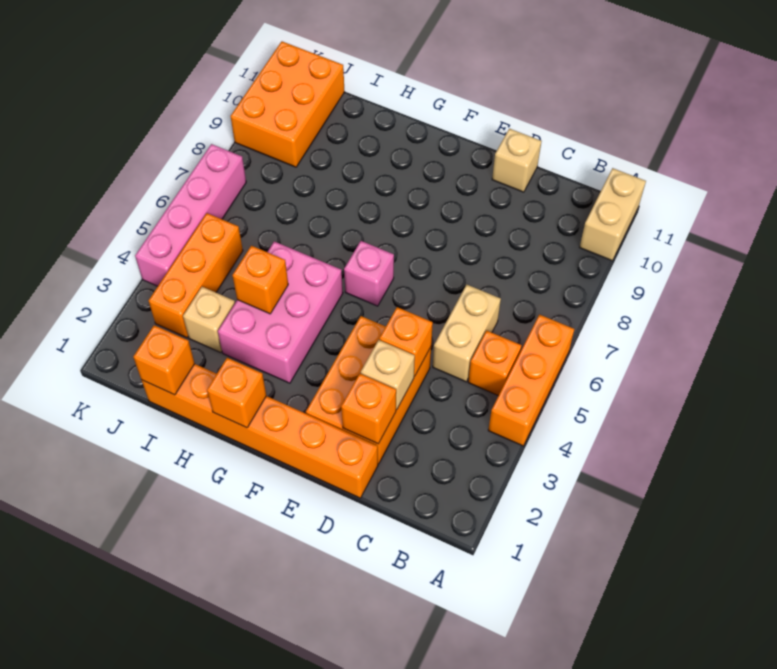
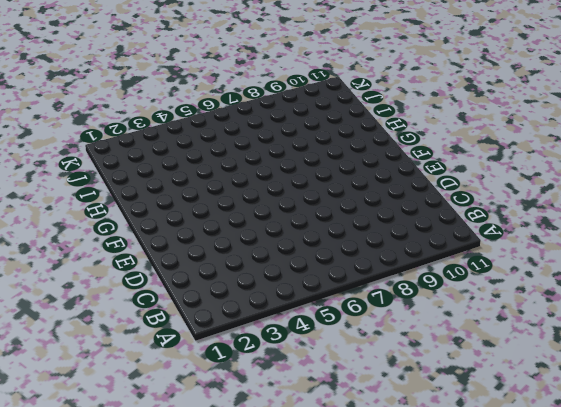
none -> orange brick A4:A6 level 1
none -> tan brick A10:A11 level 1
none -> orange brick B5 level 1

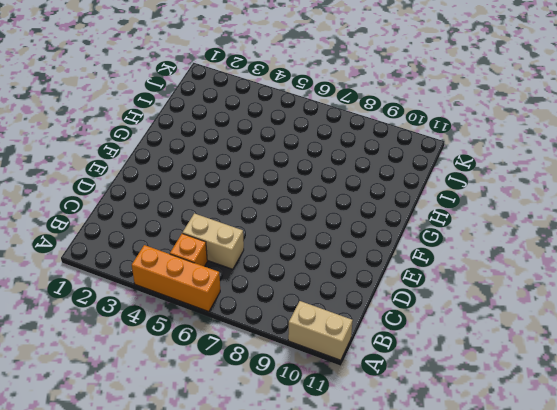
none -> orange brick D1:I1 level 1
none -> orange brick D2:E4 level 1
none -> tan brick D11 level 1

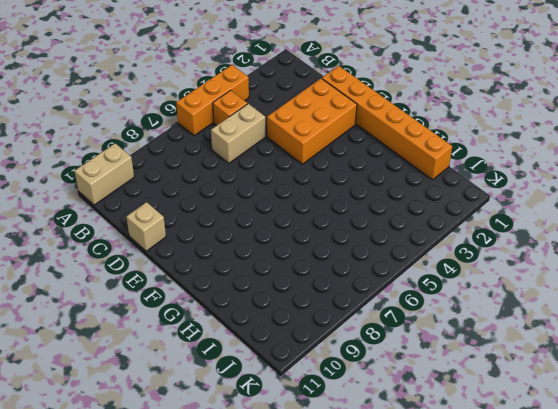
none -> pink brick F6 level 1
none -> pink brick G3:H5 level 1
none -> tan brick I3 level 1

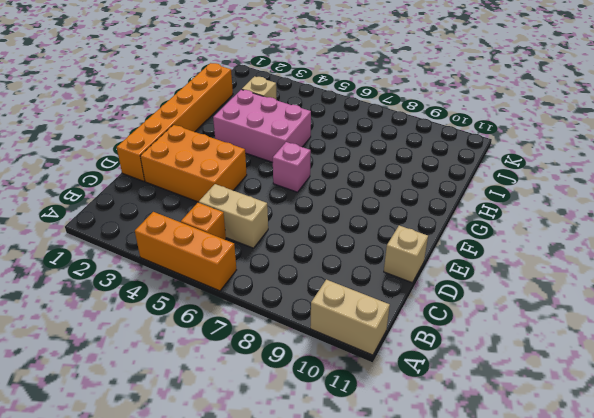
none -> orange brick J3:J5 level 1
none -> orange brick J9:K11 level 1
none -> pink brick K4:K7 level 1

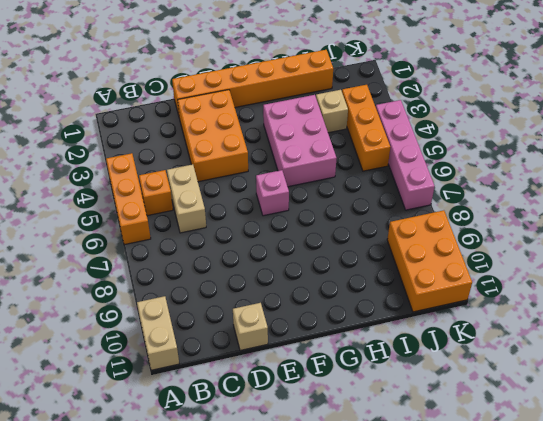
none -> orange brick D2 level 2
none -> tan brick D3 level 2
none -> orange brick D4 level 2

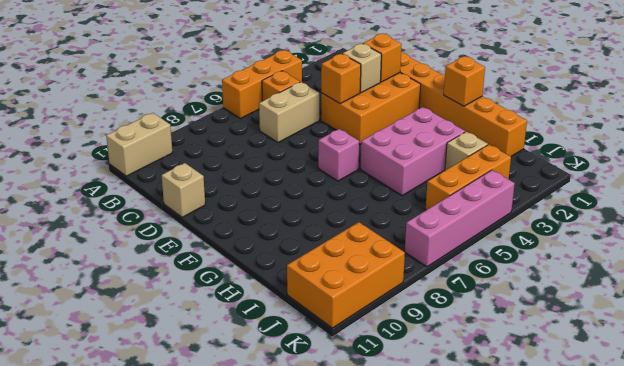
none -> orange brick H4 level 2
none -> orange brick I1 level 2

